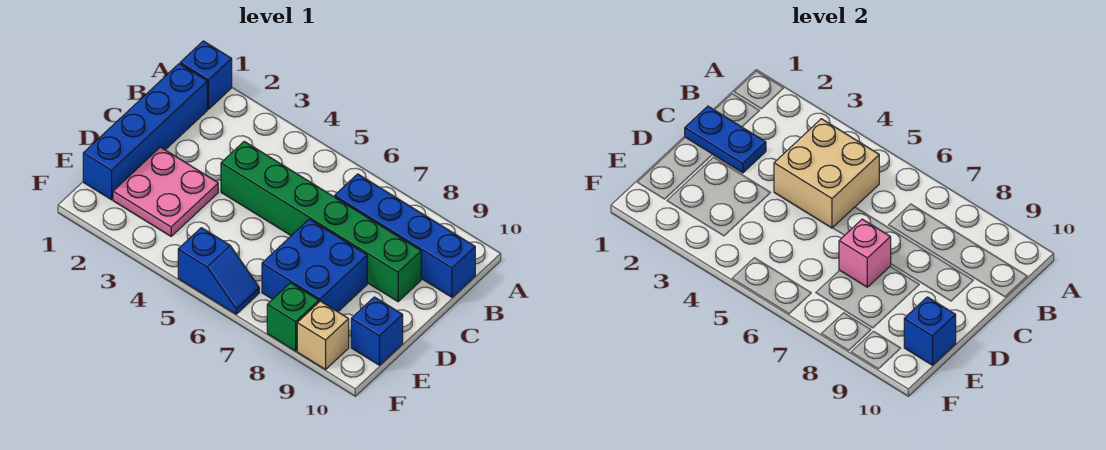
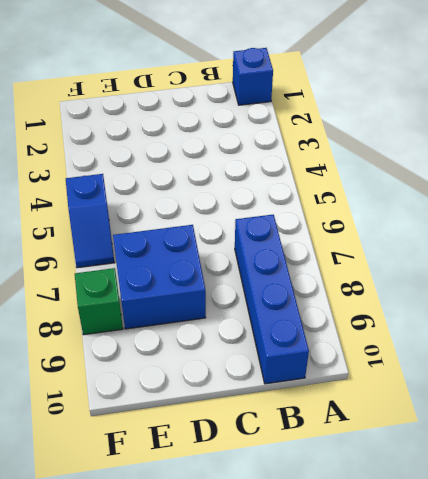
none -> blue brick B1:E1 level 1
none -> green brick C4:C9 level 1
none -> pink plate D2:E3 level 1

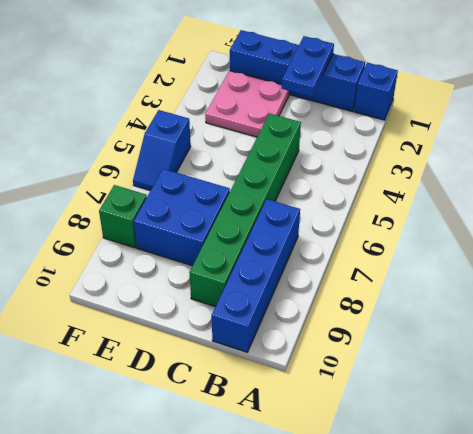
none -> blue brick E10 level 1
none -> tan brick F9 level 1
none -> tan brick B4:C5 level 2

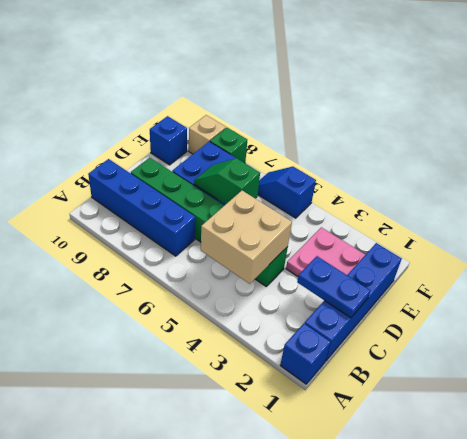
green slope D6:D7 level 2 top 6 -> pink brick D7 level 2
none -> blue brick E10 level 2

